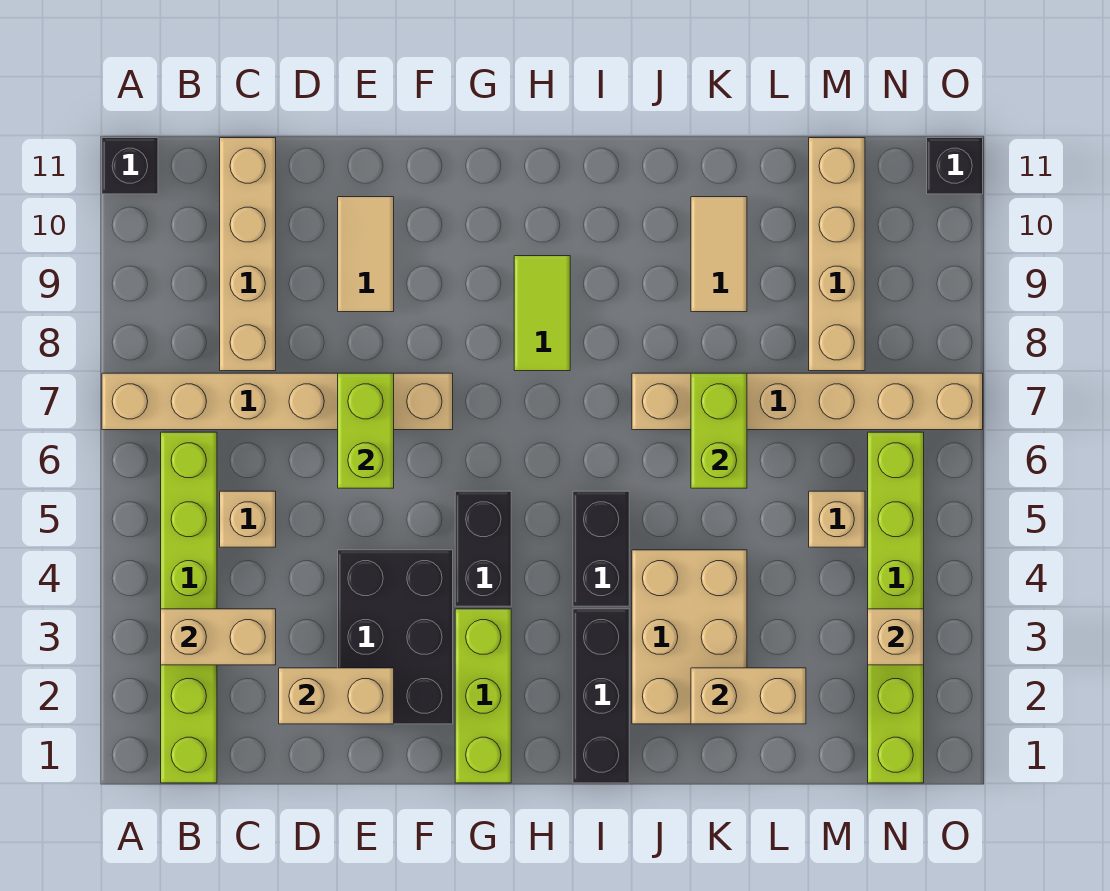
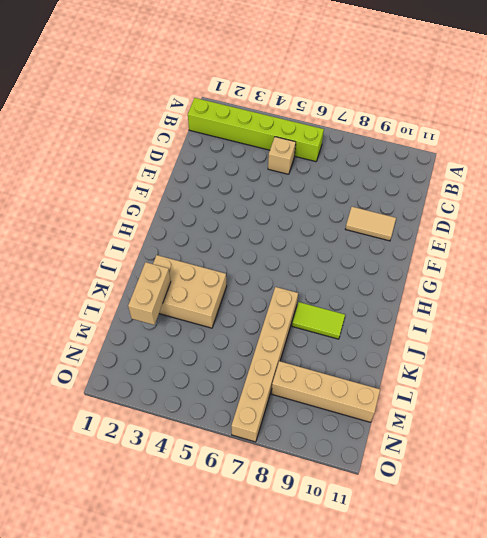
lime tile J8:J9 level 1 -> lime tile H8:H9 level 1
none -> tan brick A7:F7 level 1
none -> black brick A11 level 1
none -> tan brick C8:C11 level 1

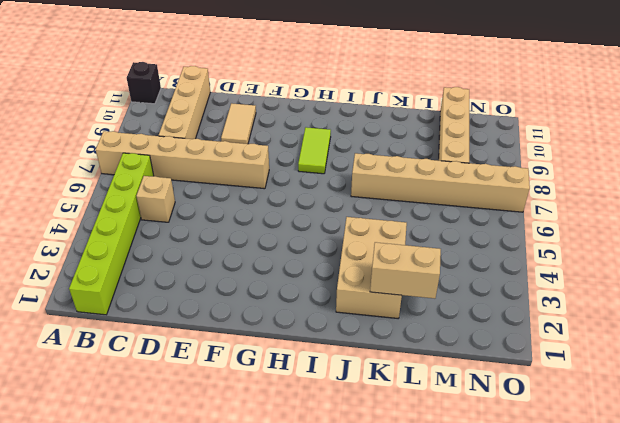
none -> black brick E2:F4 level 1
none -> lime brick G1:G3 level 1
none -> black brick G4:G5 level 1

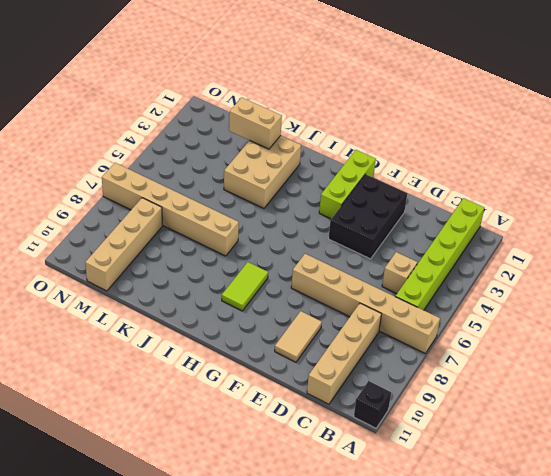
none -> black brick G4:G5 level 1
none -> black brick I1:I3 level 1
none -> black brick I4:I5 level 1

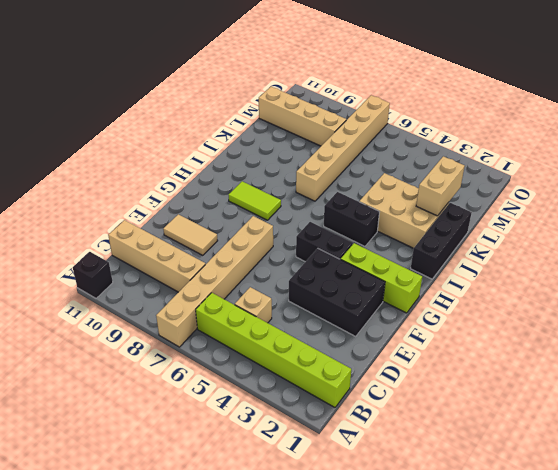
black brick I1:K1 level 1 -> black brick I1:I3 level 1
none -> tan tile K9:K10 level 1
none -> tan brick M5 level 1
none -> lime brick N1:N6 level 1

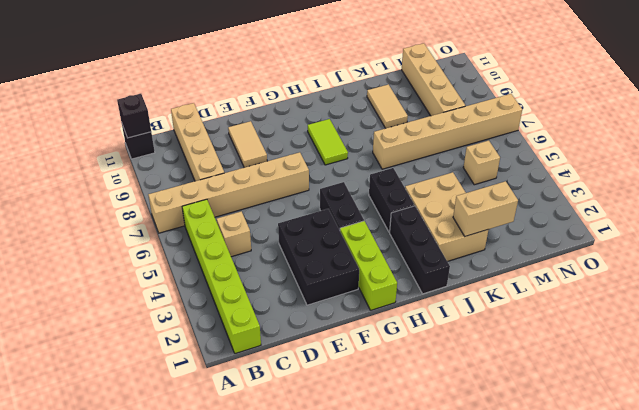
black brick A11 level 2 -> black brick O11 level 1
none -> lime brick N1:N6 level 1
none -> tan brick B3:C3 level 2
none -> tan brick D2:E2 level 2

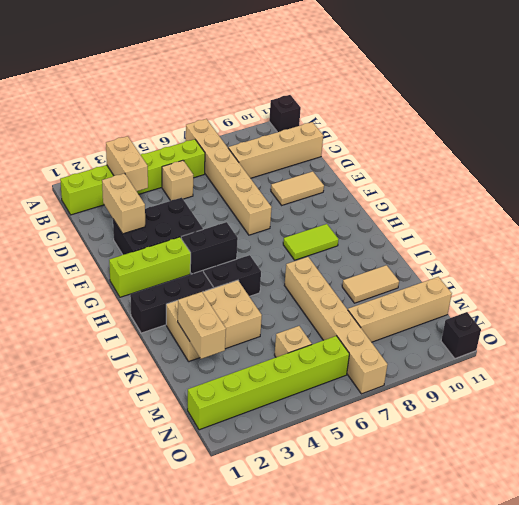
none -> lime brick E6:E7 level 2
none -> lime brick K6:K7 level 2
none -> tan brick N3 level 2

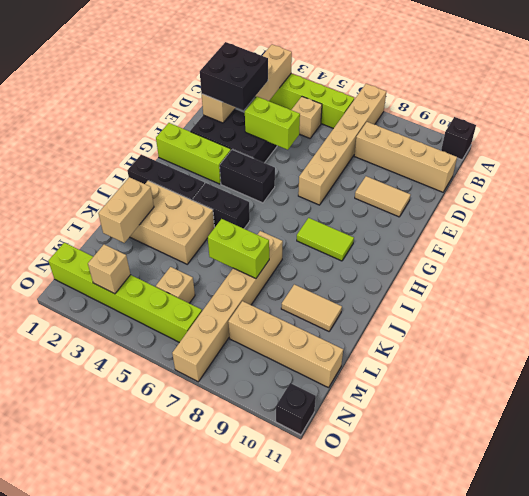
black brick D2:E3 level 3 -> none
lime brick E4:E5 level 2 -> lime brick E6:E7 level 2

